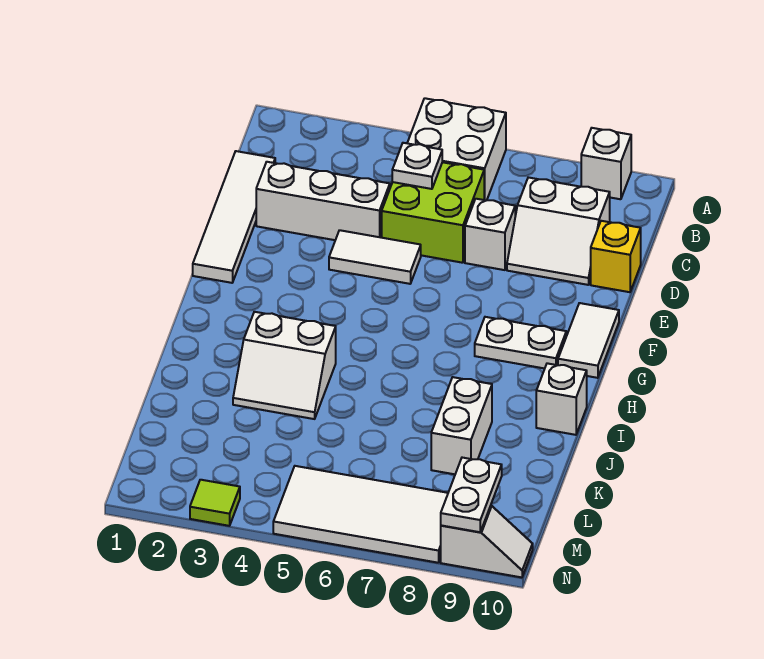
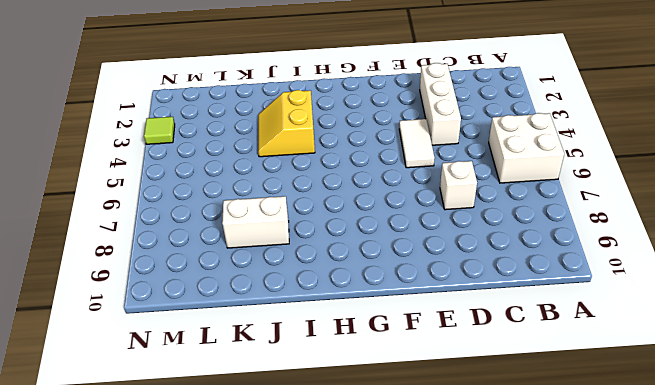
yellow slope I3:J4 level 1 top I -> white slope I3:J4 level 1 top I
none -> white brick A9 level 1
none -> white tile C1:F1 level 1
none -> lime brick C5:D6 level 1

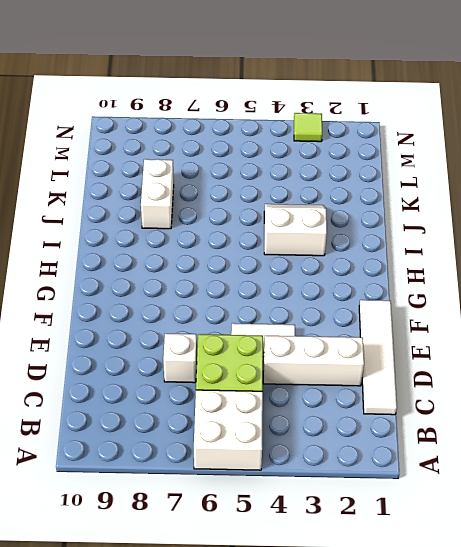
none -> white brick A9 level 1
none -> white slope C8:D9 level 1 top C
none -> yellow brick D10 level 1

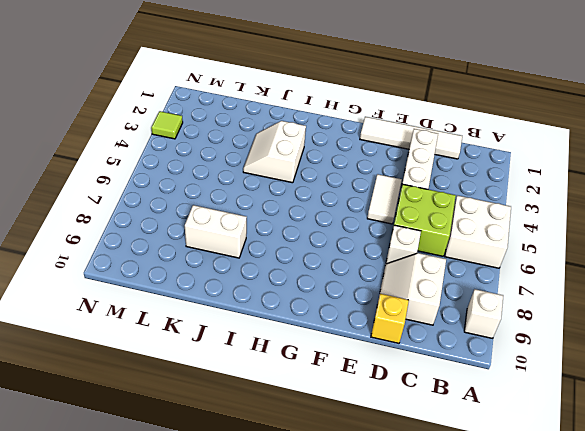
none -> white tile F10:G10 level 1
none -> white plate G8:G9 level 1
none -> white brick I10 level 1

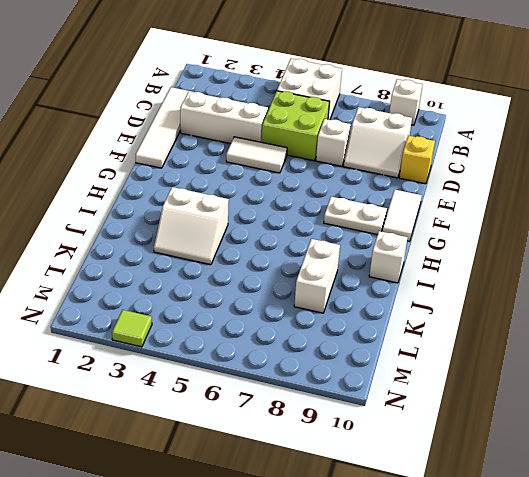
none -> white tile M5:N8 level 1
none -> white slope N9:N10 level 1 top 9
none -> white plate C5 level 2

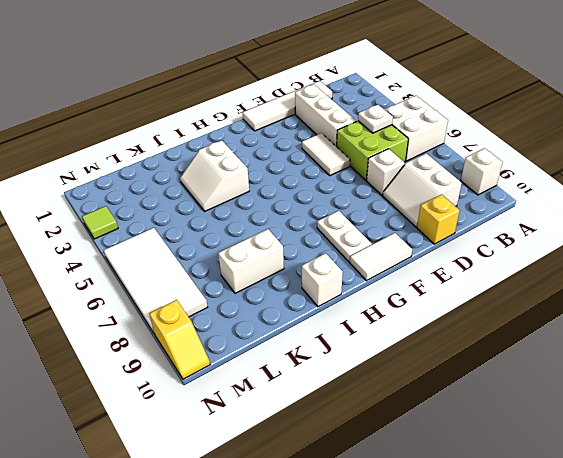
yellow slope N9:N10 level 1 top 9 -> white slope N9:N10 level 1 top 9
none -> white plate M9:N9 level 2

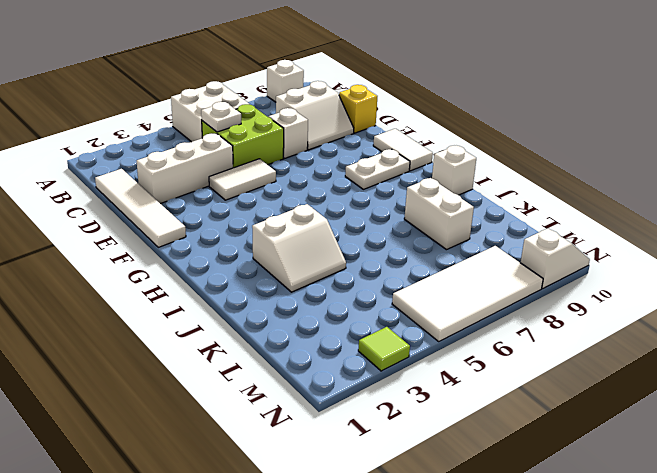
none -> white plate M9:N9 level 2

